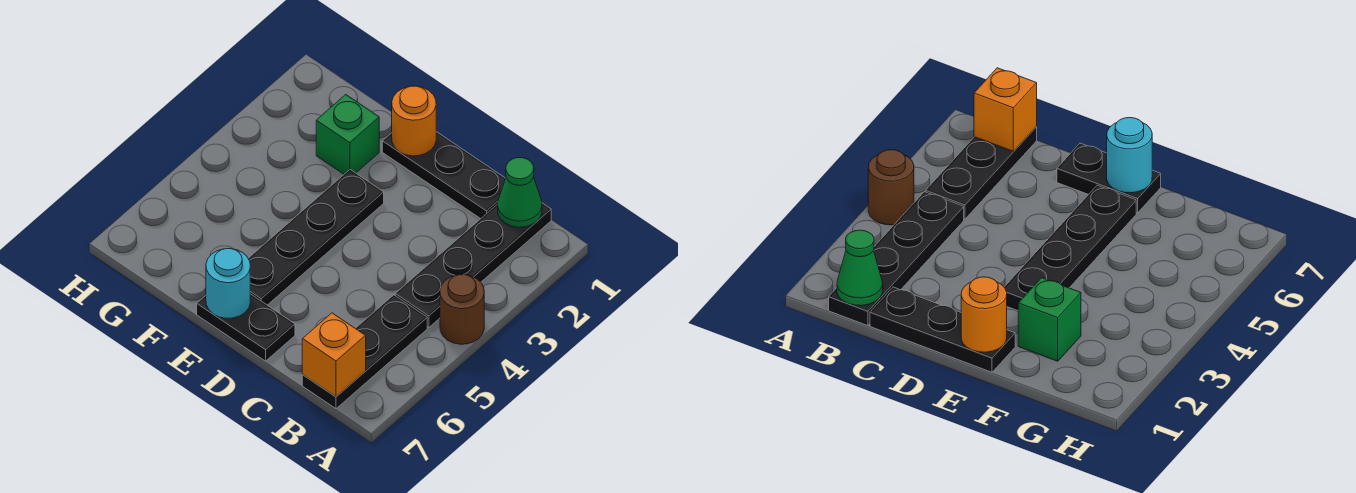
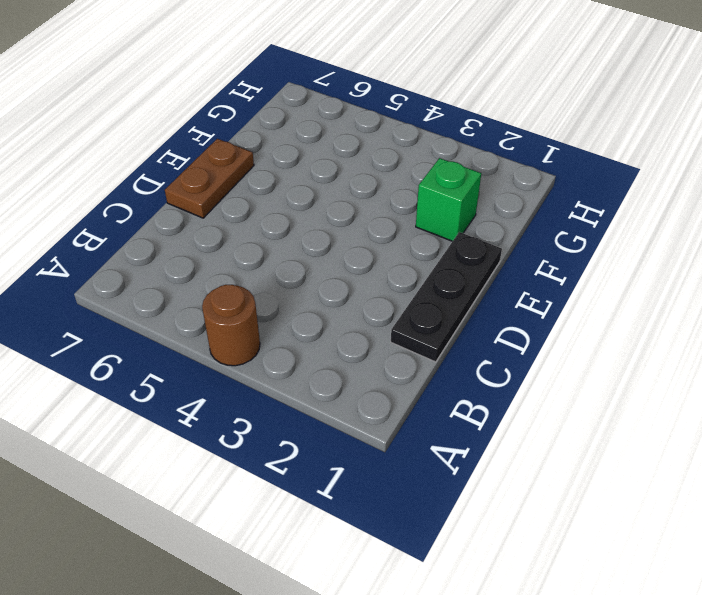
brown plate D7:E7 level 1 -> black plate D7:E7 level 1
none -> black plate B1:B4 level 1
none -> black plate B5:B7 level 1

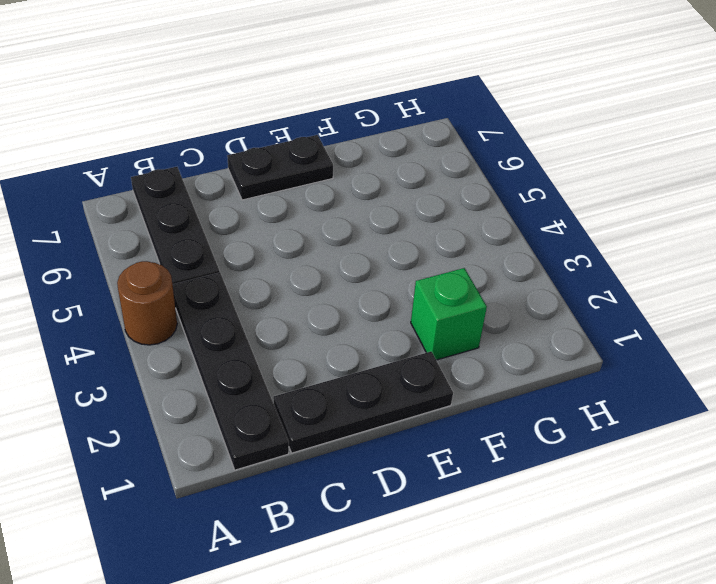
none -> black plate E3:E6 level 1
none -> green cone B1 level 2

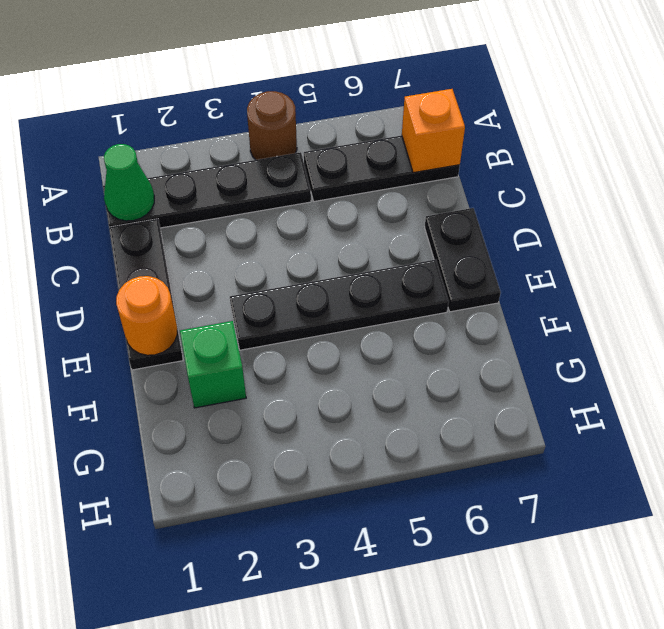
none -> cyan round brick E7 level 2

